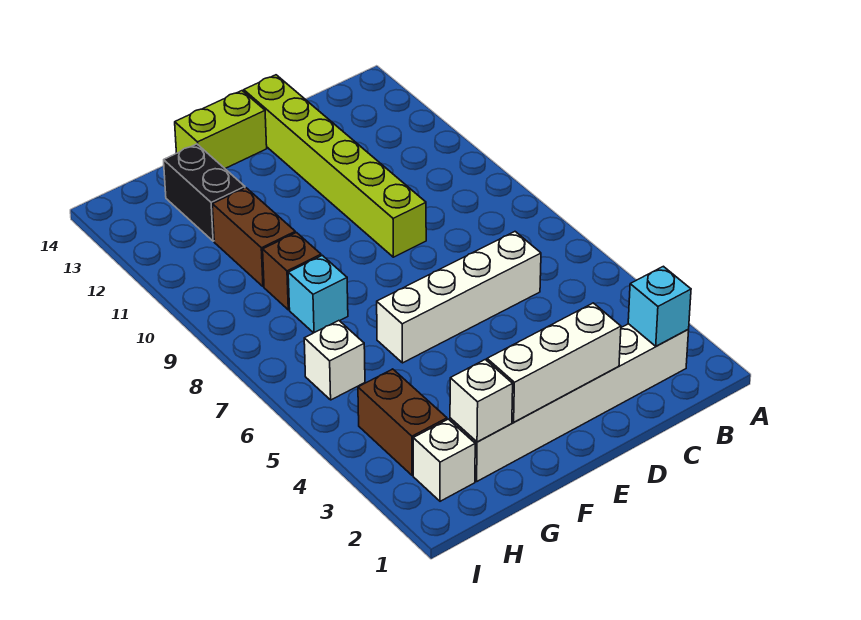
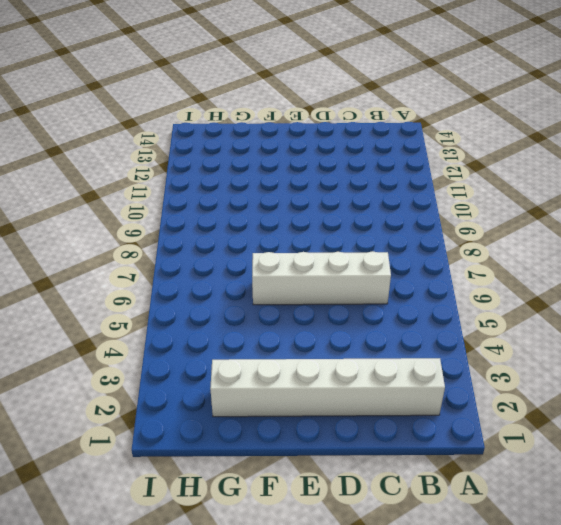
none -> lime brick D9:D14 level 1
none -> lime brick E14:F14 level 1
none -> cyan brick G8 level 1

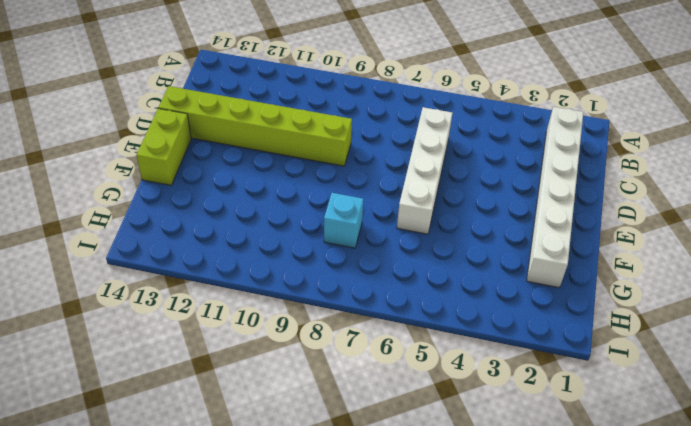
none -> brown brick G9 level 1
none -> brown brick G10:G11 level 1
none -> black brick G12:G13 level 1

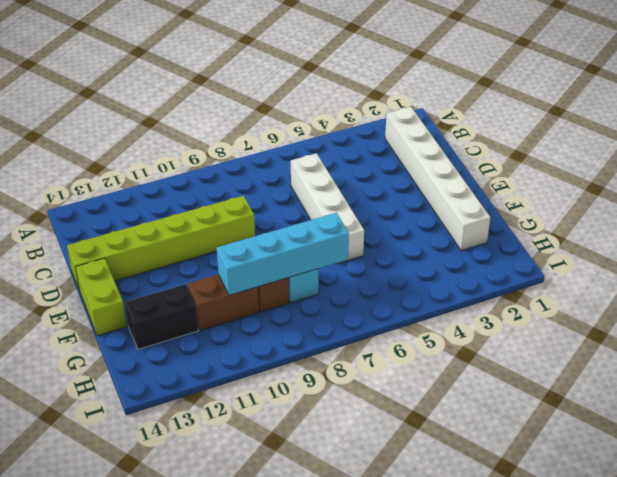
cyan brick G7:G10 level 2 -> none
none -> white brick H2 level 1
none -> brown brick H3:H4 level 1
none -> white brick H6 level 1

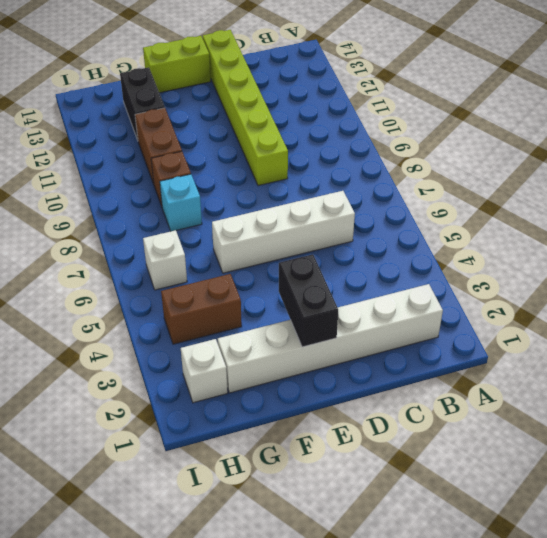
black brick E2:E3 level 2 -> white brick D2:F2 level 2
brown brick G4:H4 level 1 -> brown brick H3:H4 level 1
none -> cyan brick B2 level 2
none -> white brick G2 level 2

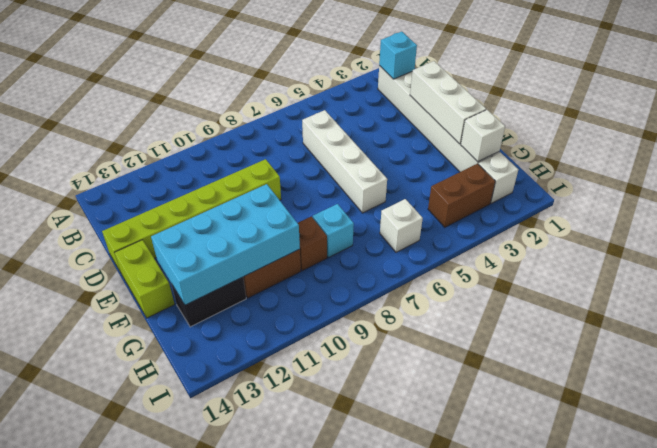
cyan brick F10:G13 level 2 -> none

